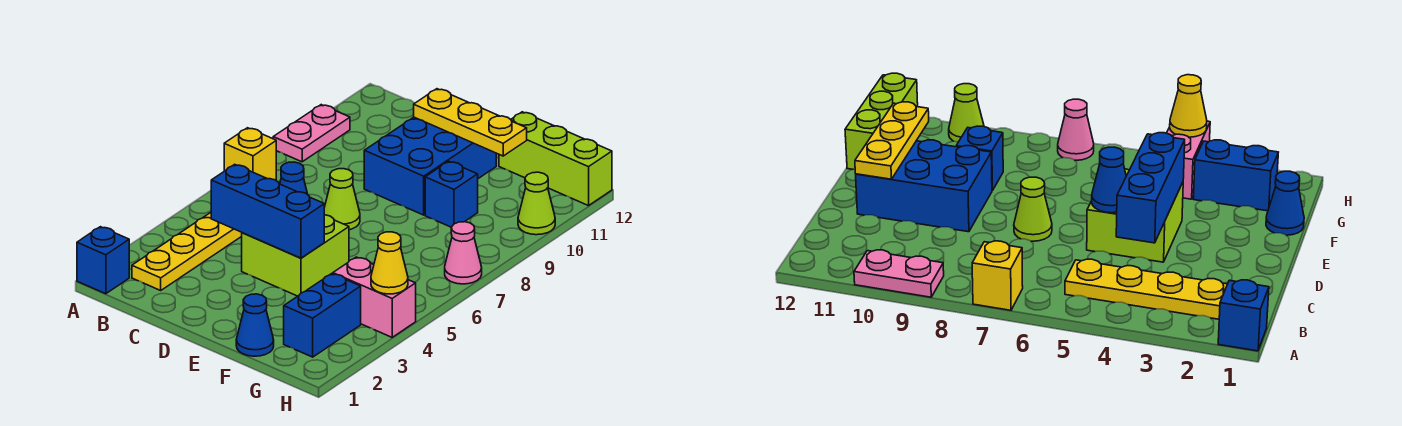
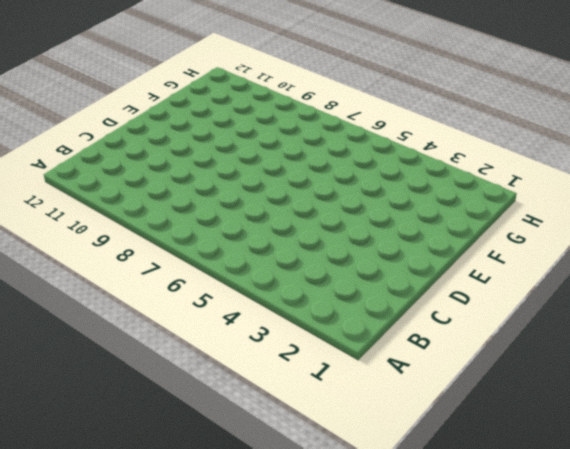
none -> blue brick A1 level 1
none -> yellow brick A7 level 1
none -> pink plate A9:A10 level 1

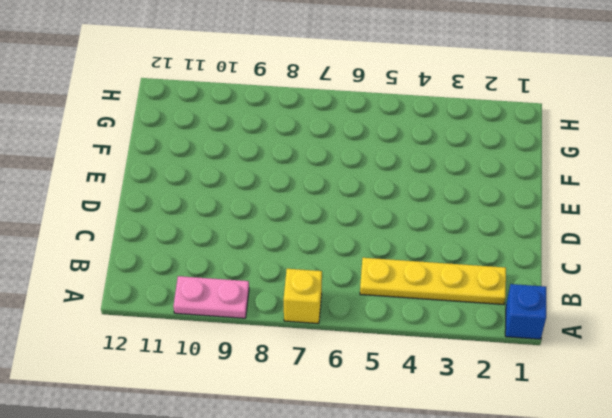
none -> lime brick D4:E5 level 1
none -> lime cone D7 level 1
none -> blue brick D9:E11 level 1

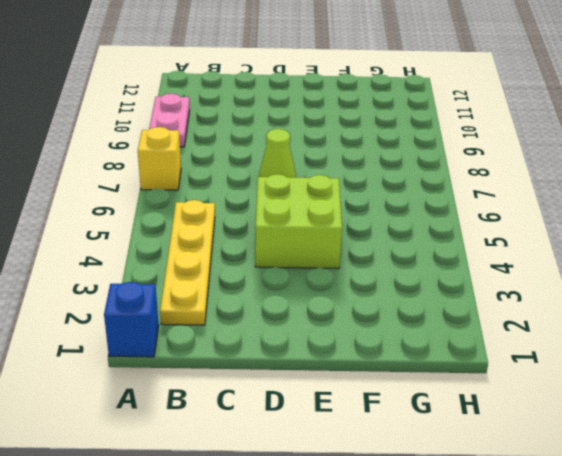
none -> blue brick D9:E11 level 1
none -> blue cone F1 level 1
none -> blue brick F9 level 1

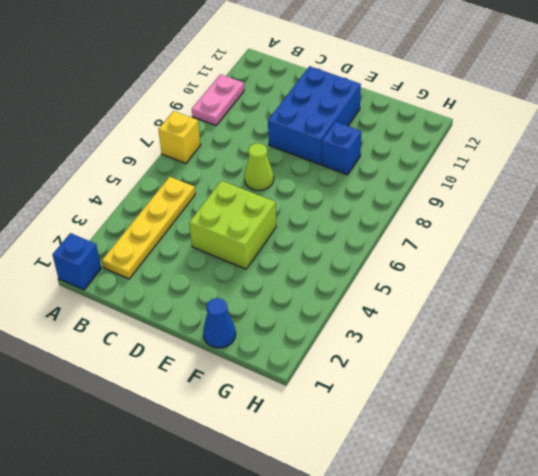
none -> lime brick F12:H12 level 1
none -> blue brick G2:G3 level 1
none -> pink brick G4:H4 level 1

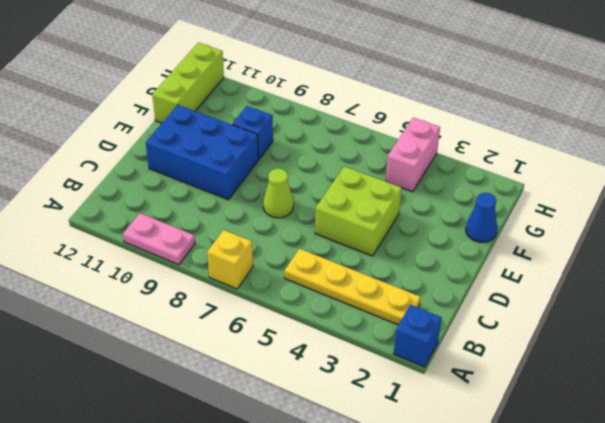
none -> blue brick G2:G3 level 1
none -> pink cone H7 level 1
none -> lime cone H10 level 1

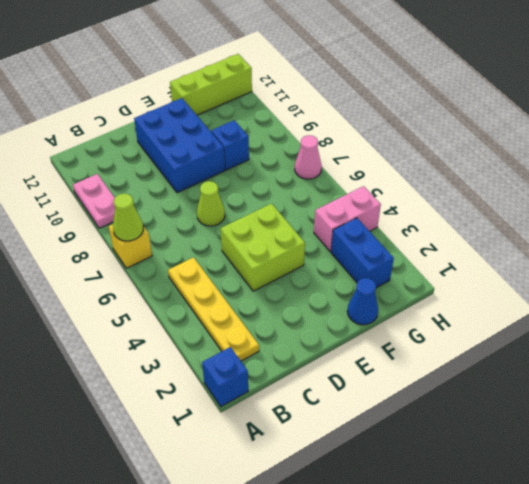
lime cone A7 level 2 -> lime cone H10 level 1
none -> blue brick C4:E4 level 2
none -> blue cone D5 level 2
none -> yellow plate D11:F11 level 2

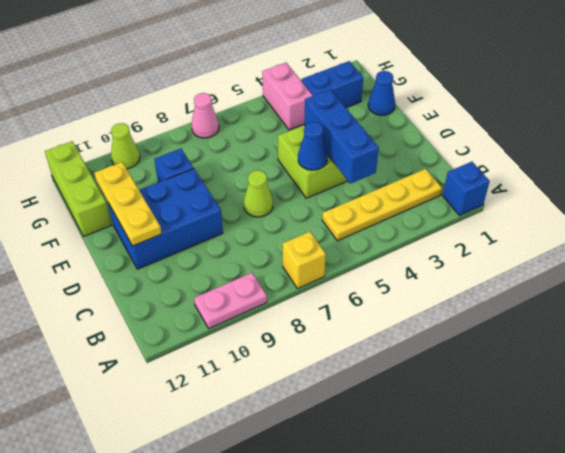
none -> yellow cone H4 level 2

